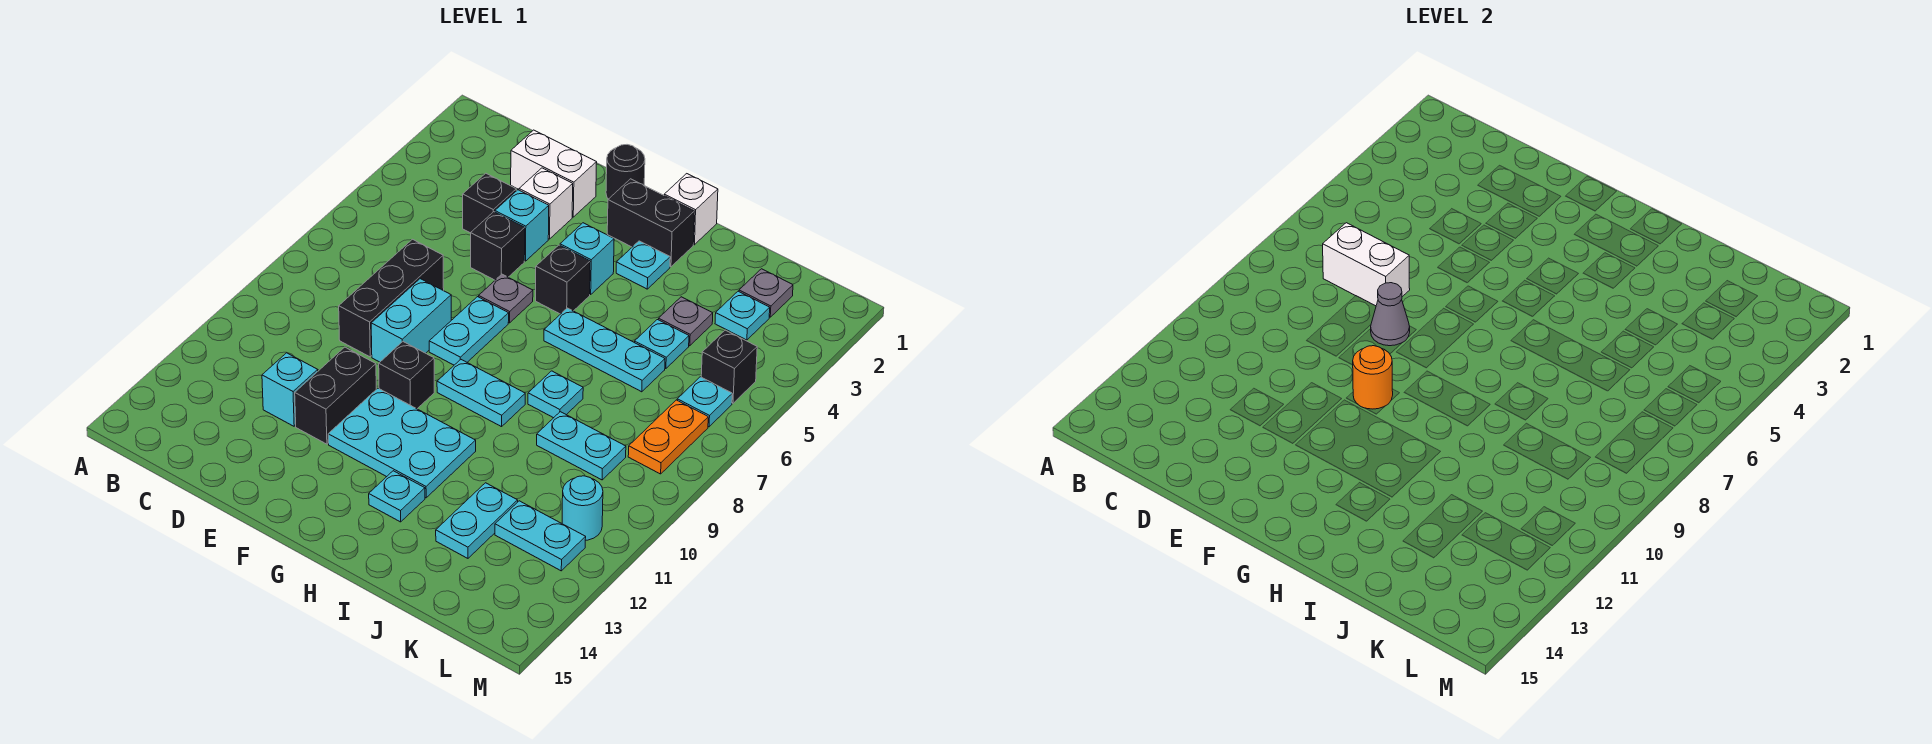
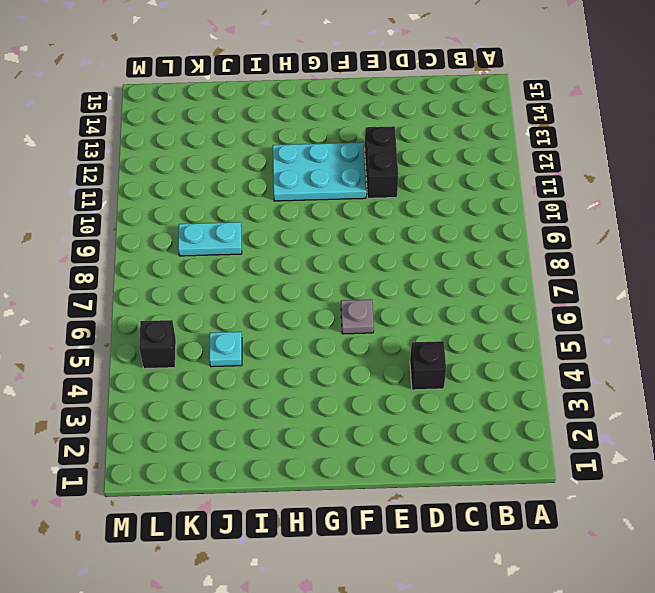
none -> white brick D2:E2 level 1
none -> black brick D7:D9 level 1
none -> cyan brick D12 level 1
none -> white brick E3 level 1

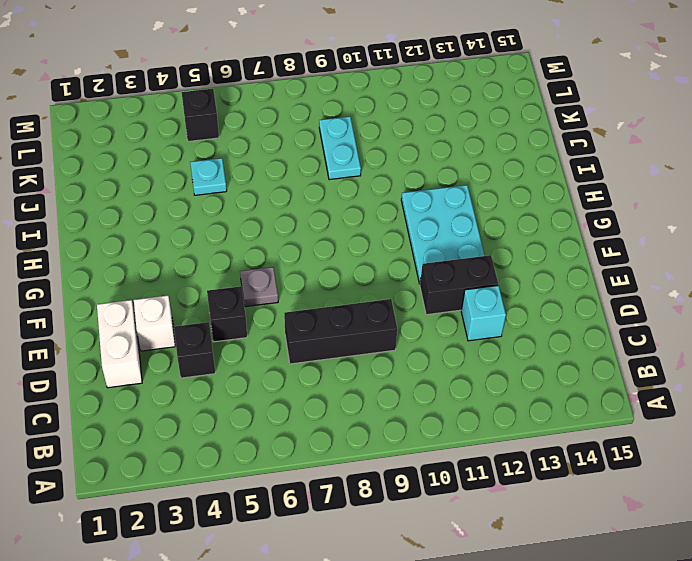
none -> cyan brick E4 level 1
none -> cyan brick E8:E9 level 1
none -> black round brick F1 level 1
none -> cyan plate F7:F8 level 1

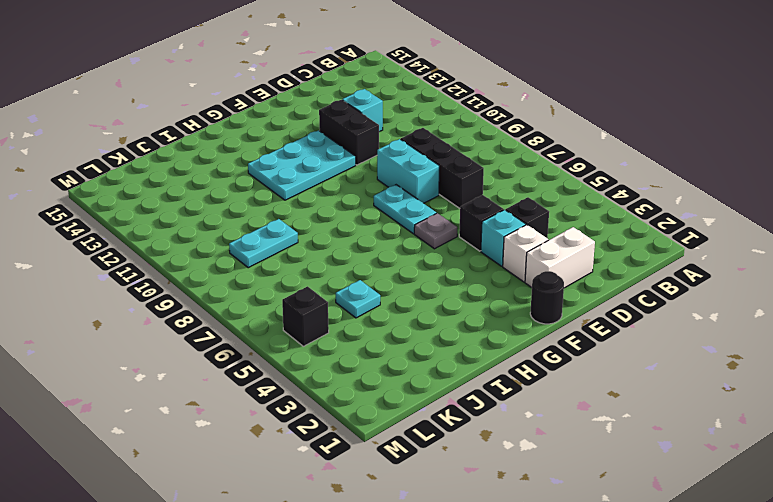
none -> black brick F10 level 1
none -> black brick G2:H2 level 1
none -> cyan brick G4 level 1
none -> black brick G5 level 1

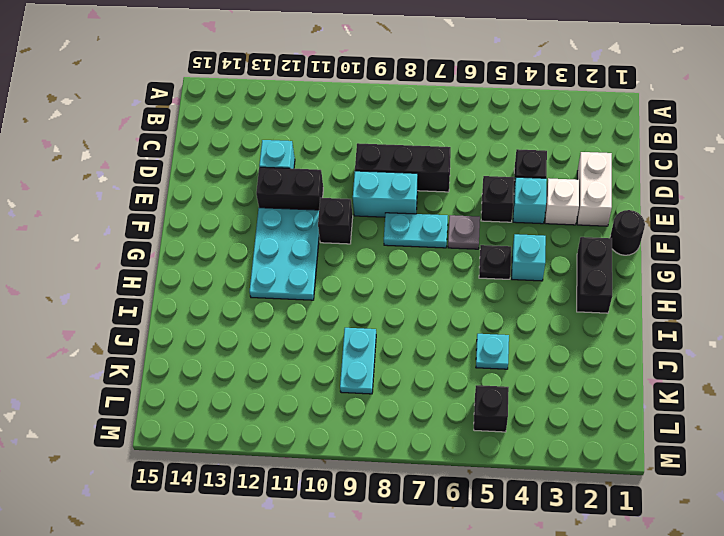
black plate G5 level 1 -> black brick G5 level 1
none -> cyan plate G9:H9 level 1
none -> white brick H1 level 1
none -> cyan plate H3 level 1
none -> cyan plate H6:J6 level 1

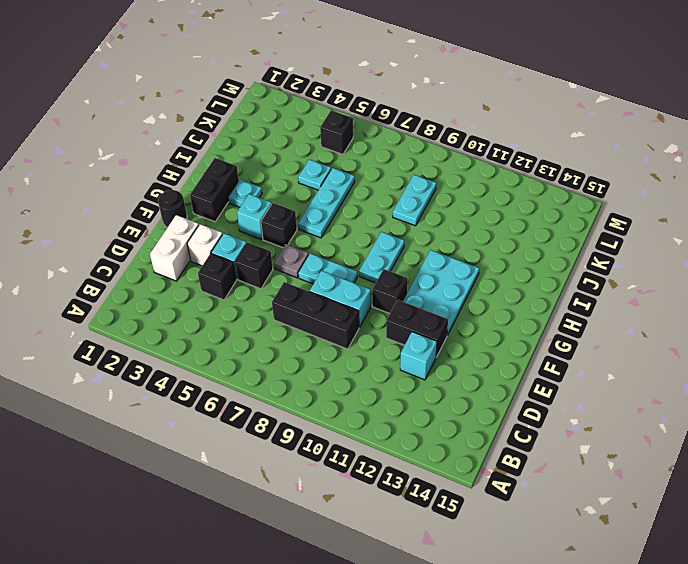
none -> white brick H1 level 1
none -> cyan plate H13 level 1
none -> cyan plate I8 level 1
none -> grey plate J4 level 1

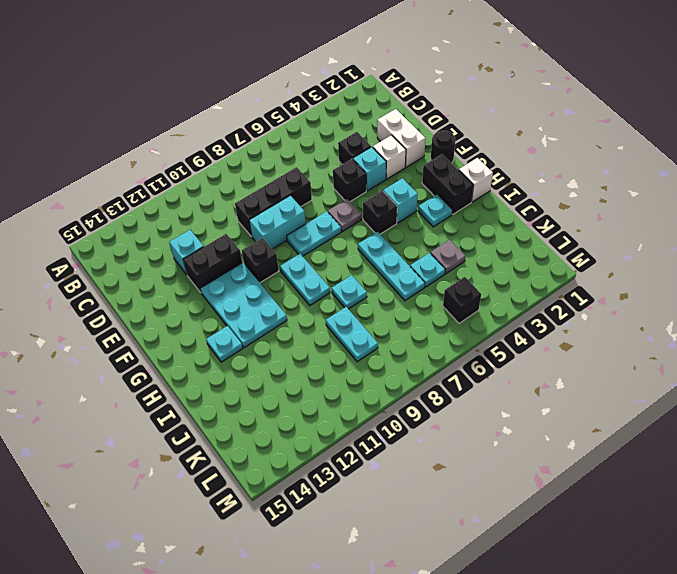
none -> cyan plate J12:J13 level 1
none -> grey plate K2 level 1
none -> cyan plate K3 level 1
none -> cyan plate K12:L12 level 1

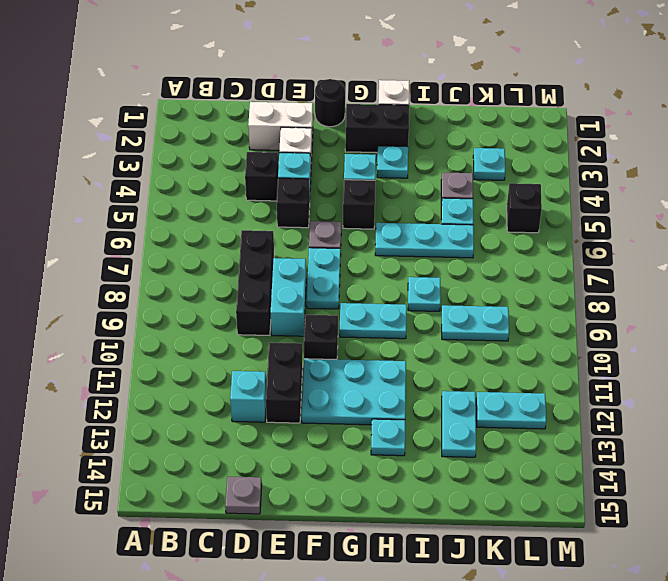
grey plate D15 level 1 -> grey plate K2 level 1
none -> cyan plate L6 level 1
none -> orange plate L7:L8 level 1
none -> cyan round brick L11 level 1
none -> white brick C7:D7 level 2

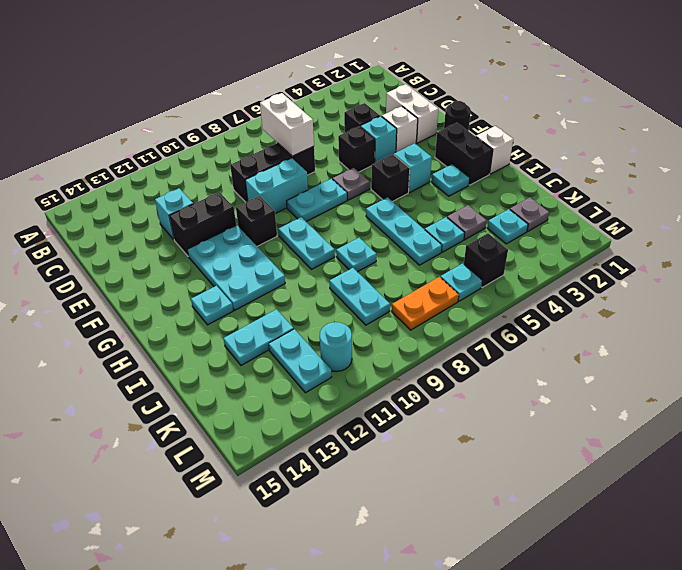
none -> grey cone E8 level 2
none -> orange round brick F10 level 2

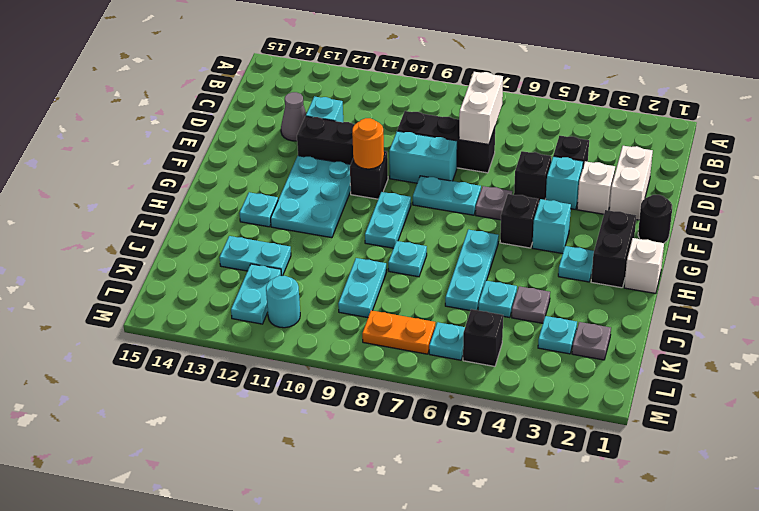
grey cone D13 level 1 -> grey cone E8 level 2

